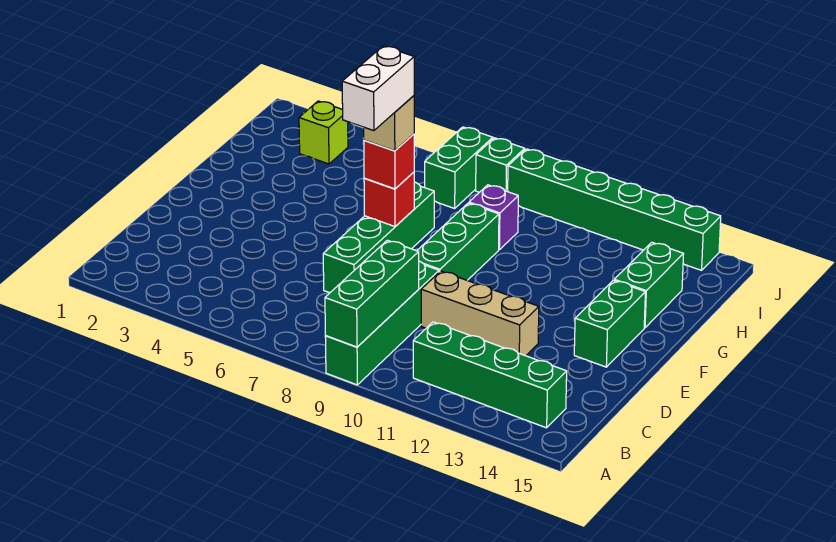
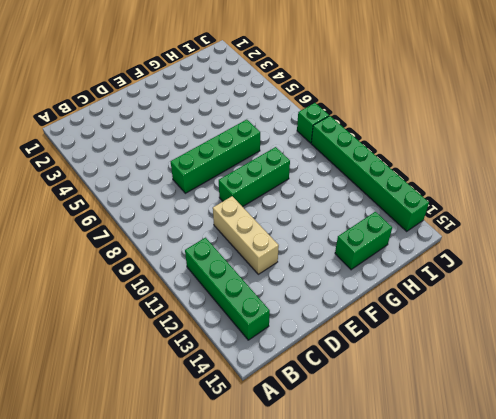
none -> green brick A9:D9 level 1
none -> green brick E14:F14 level 1
none -> purple brick H9 level 1

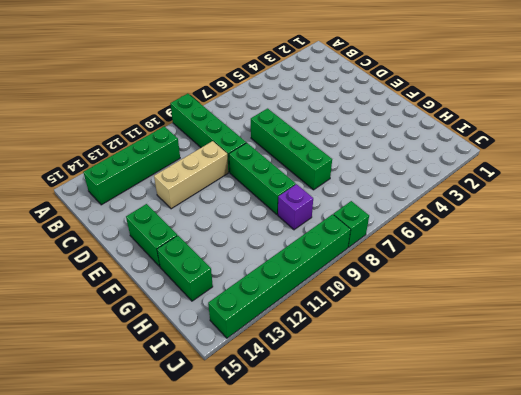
none -> lime brick I3 level 1
none -> green brick I7:J7 level 1
none -> green brick A9:C9 level 2

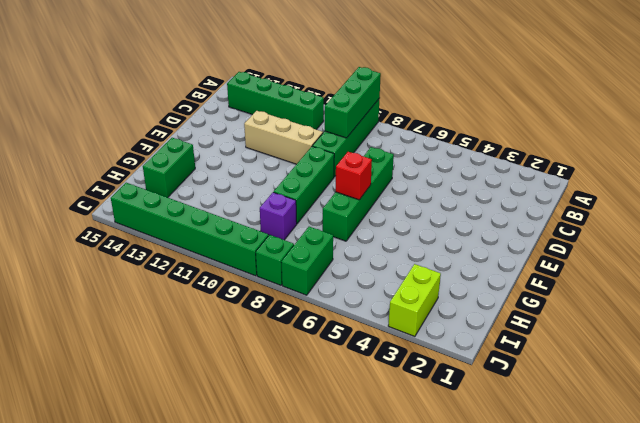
lime brick I3:J3 level 1 -> lime brick I3 level 1
none -> green brick E14:F14 level 1
none -> red brick F7 level 3
none -> tan brick F7 level 4

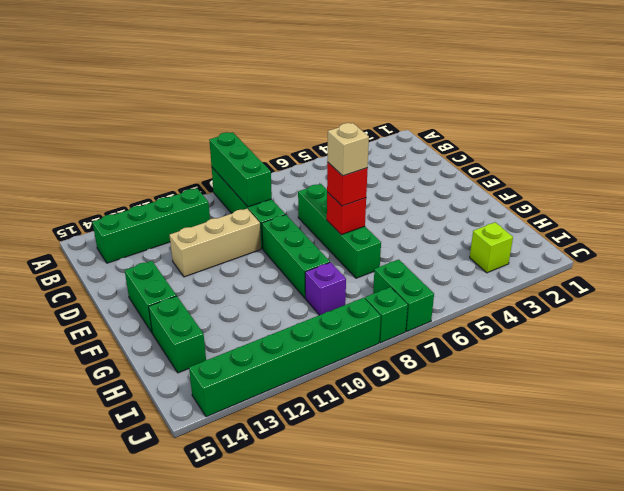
none -> white brick E7:F7 level 5

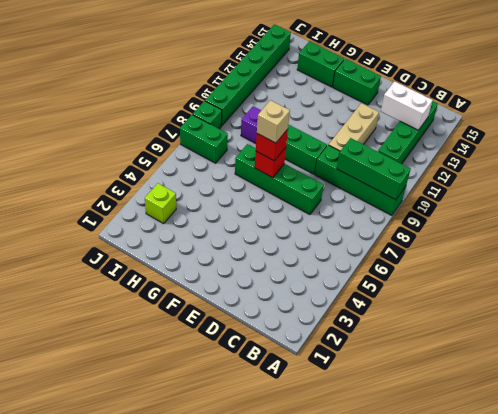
white brick B13:C13 level 2 -> white brick E7:F7 level 5

